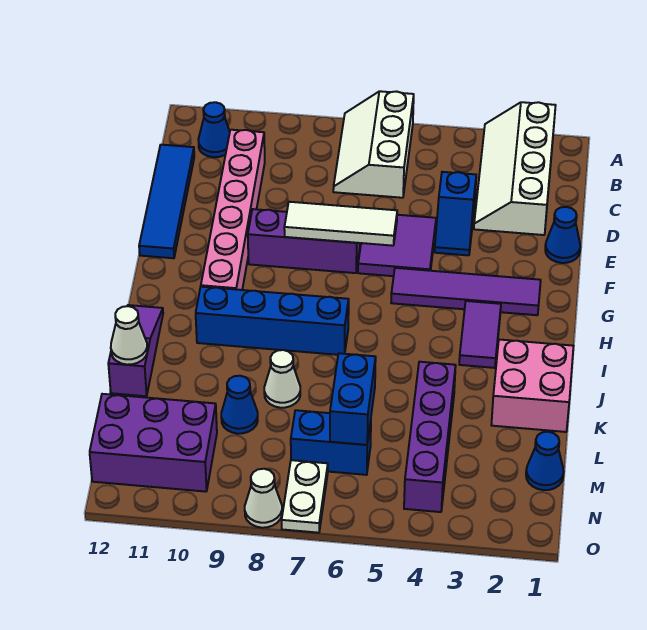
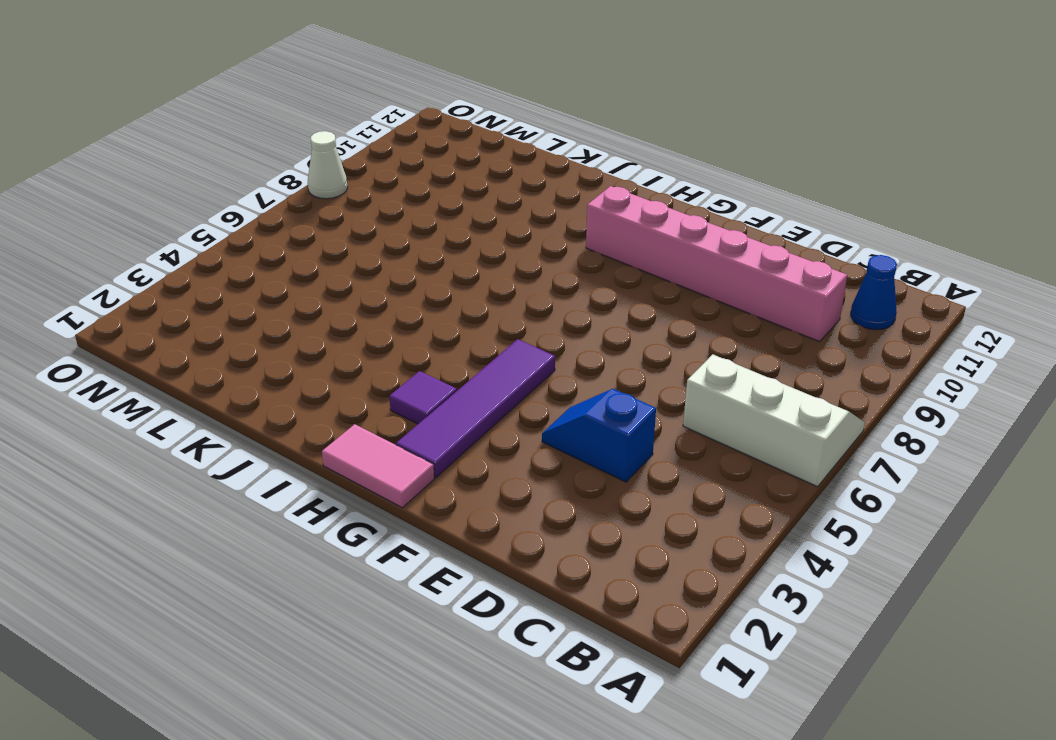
pink tile G1:H1 level 1 -> none
purple tile H3 level 1 -> purple tile H3:I3 level 1
none -> white slope A2:D3 level 1 top 2
none -> blue tile C12:F12 level 1
none -> blue cone E1 level 1

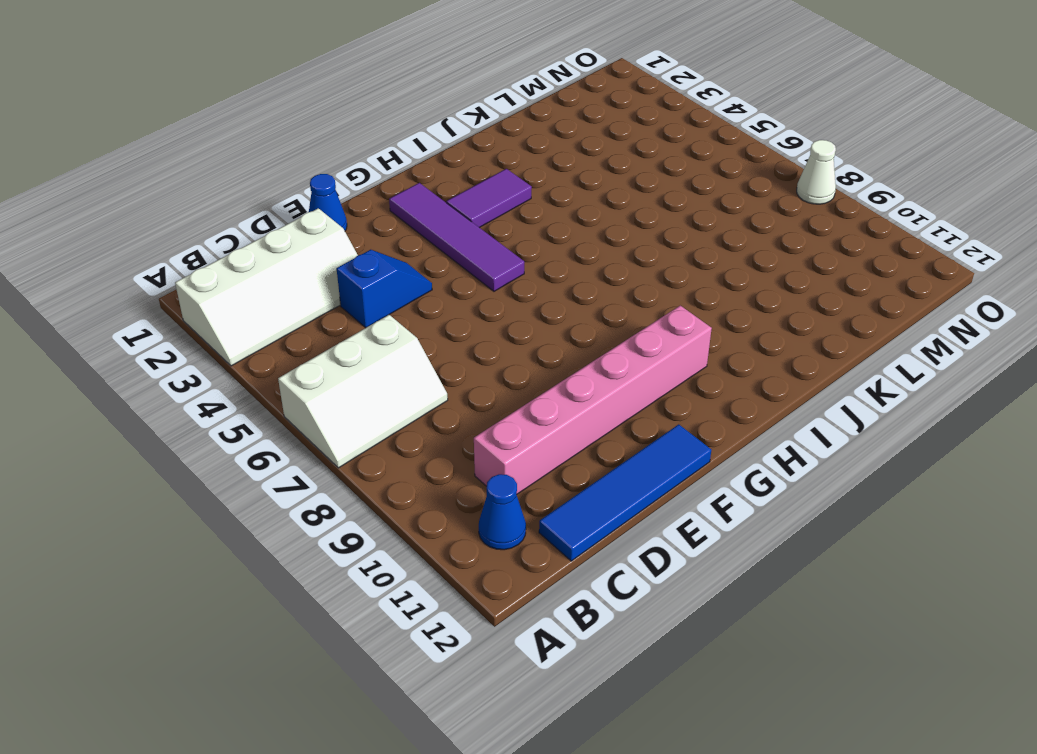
none -> purple tile E5:F6 level 1
none -> purple brick F7:F9 level 1
none -> blue brick I7:I10 level 1

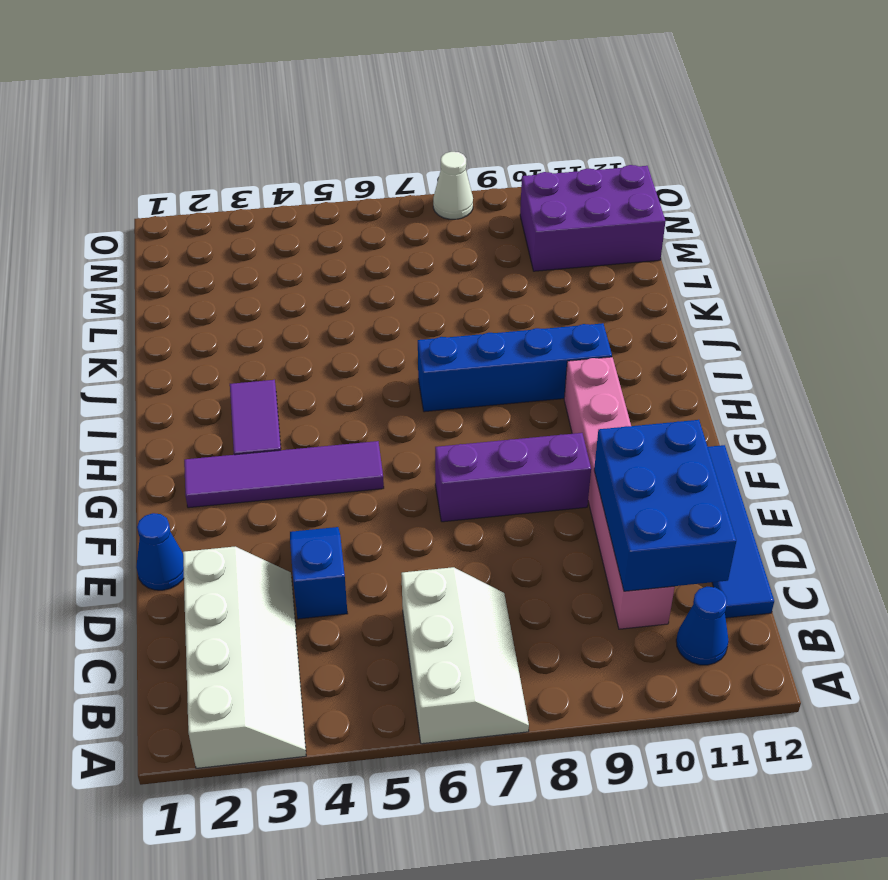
blue brick C10:E11 level 2 -> none
none -> purple tile E5:F6 level 1
none -> purple slope I12:K12 level 1 top K
none -> pink brick J1:K2 level 1

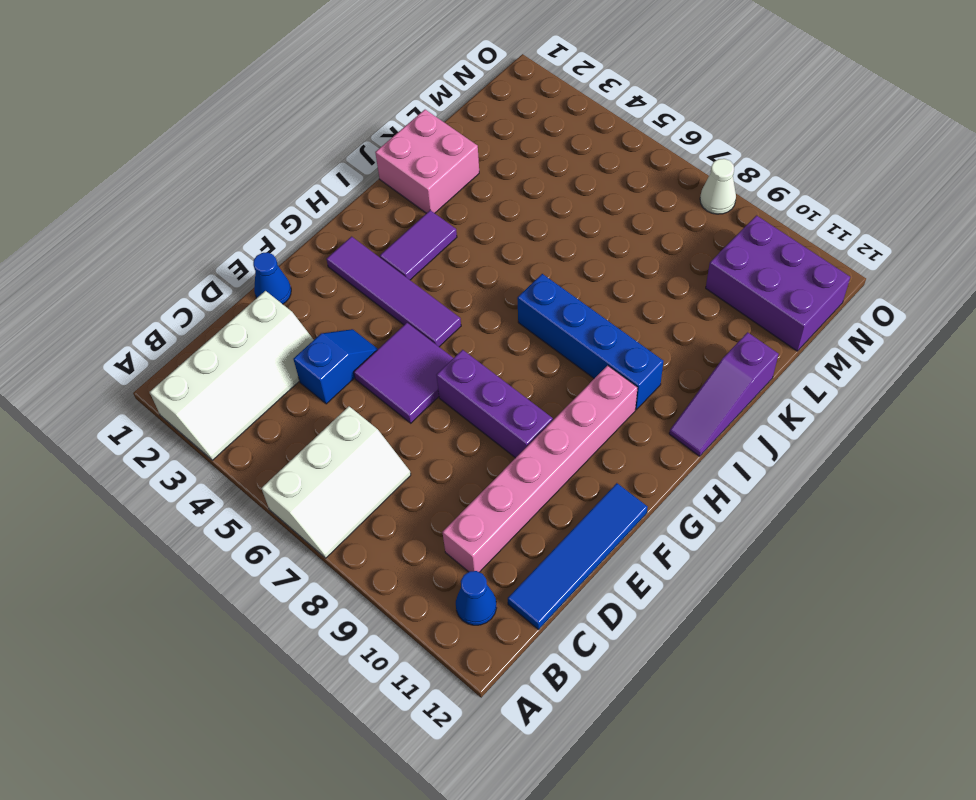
none -> purple brick K4:N4 level 1
none -> white cone K8 level 1
none -> blue cone L9 level 1

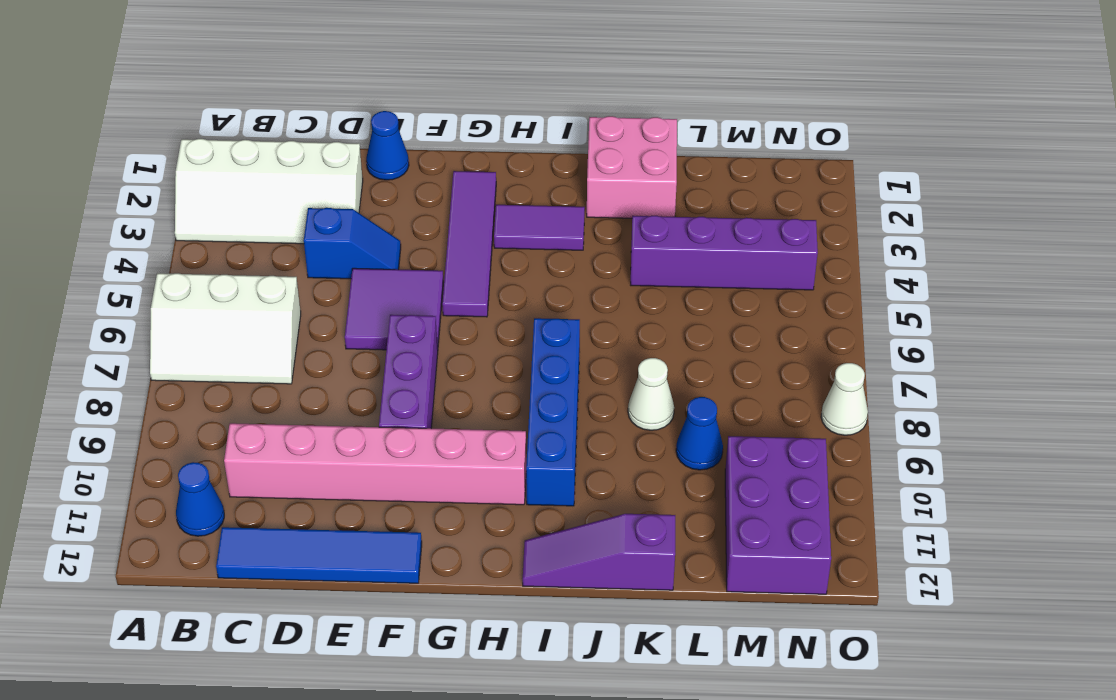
none -> blue cone M1 level 1
none -> blue brick M6:M7 level 1
none -> white plate N7:O7 level 1

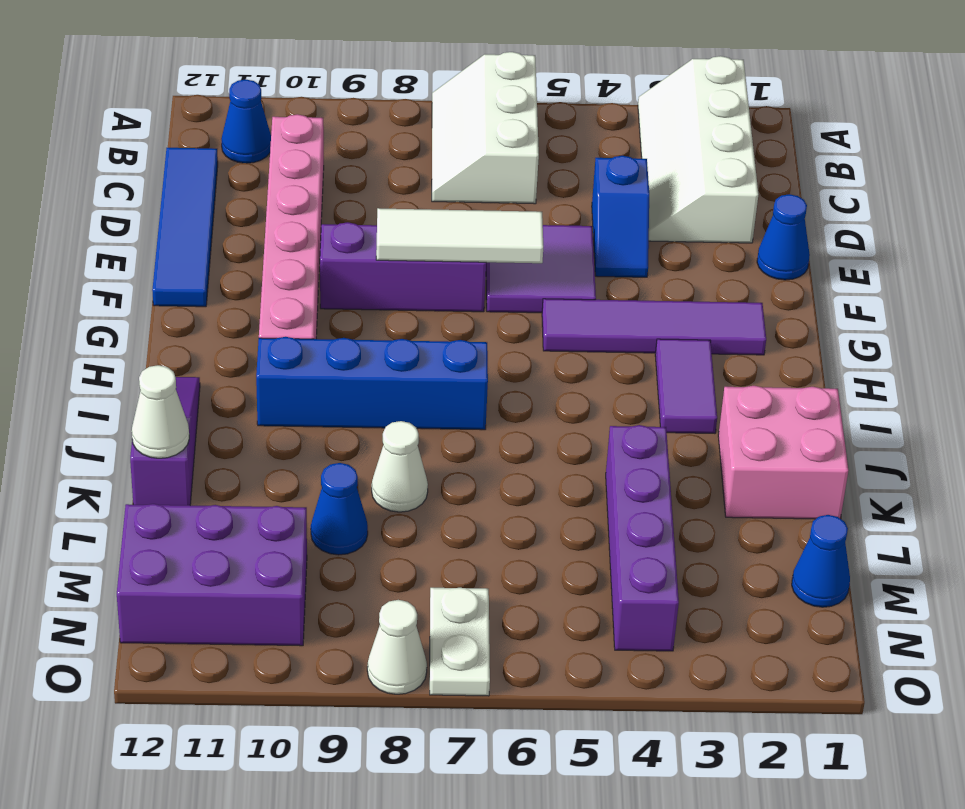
none -> blue brick M6:M7 level 1
none -> blue brick L6:M6 level 2

